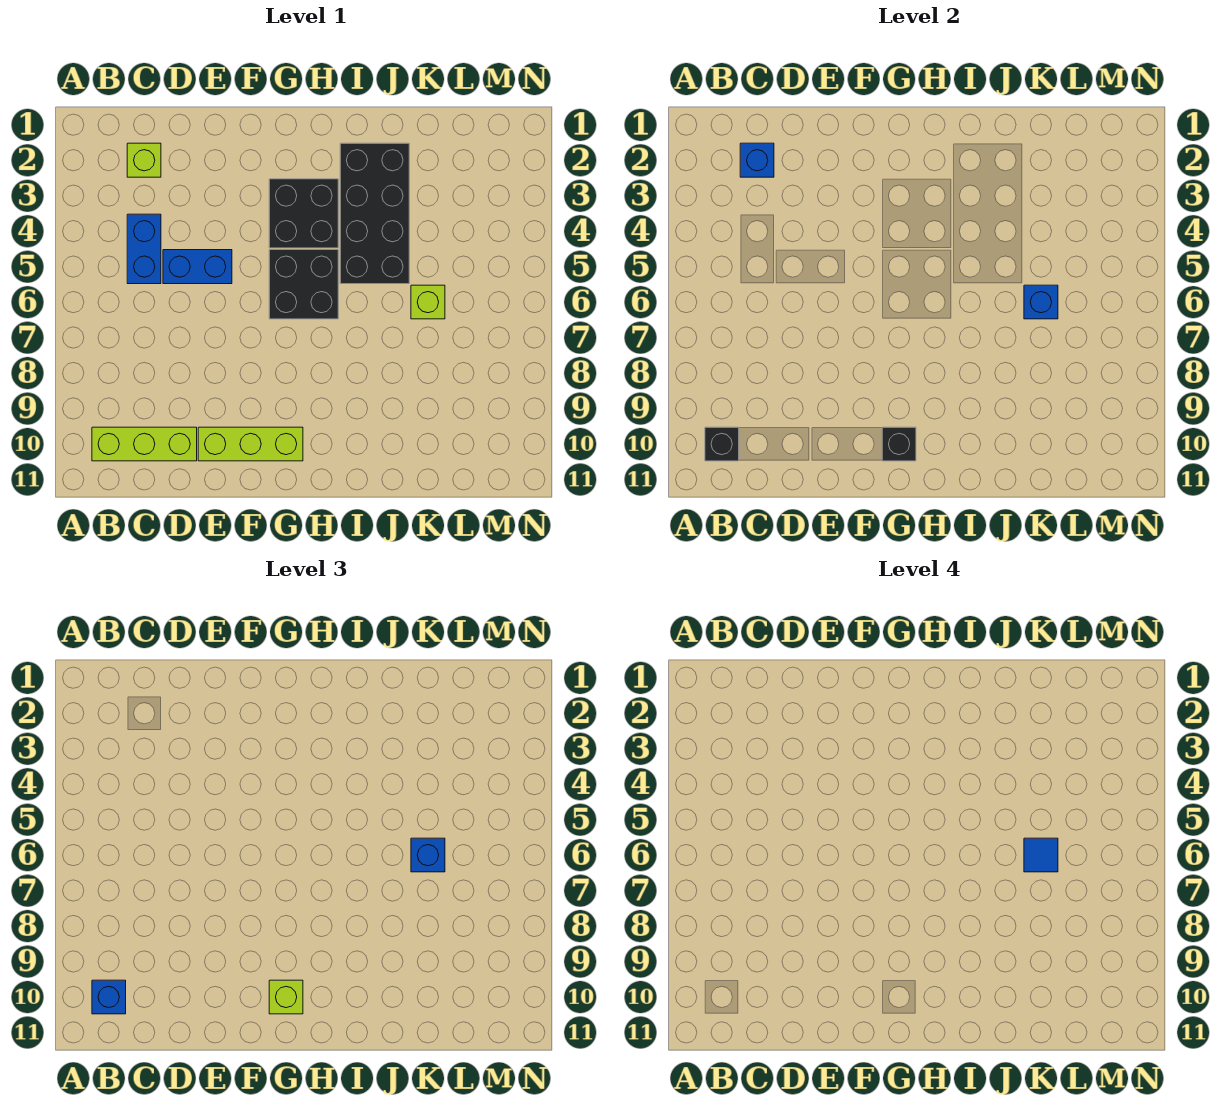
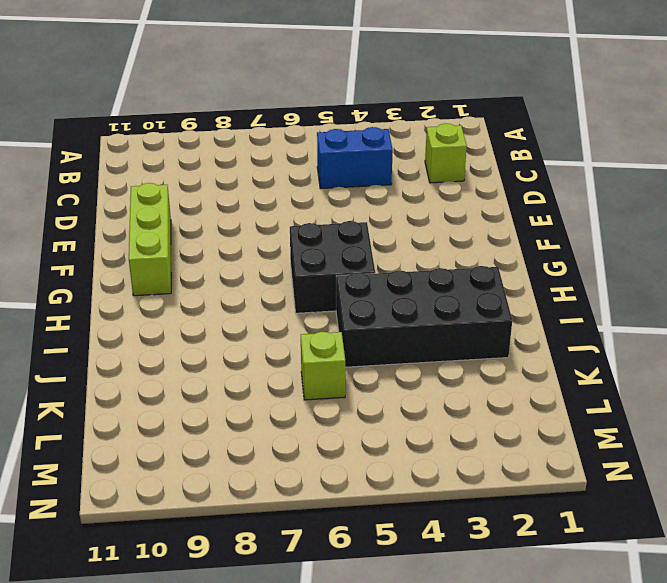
none -> lime brick B10:D10 level 1
none -> blue brick D5:E5 level 1
none -> black brick G3:H4 level 1

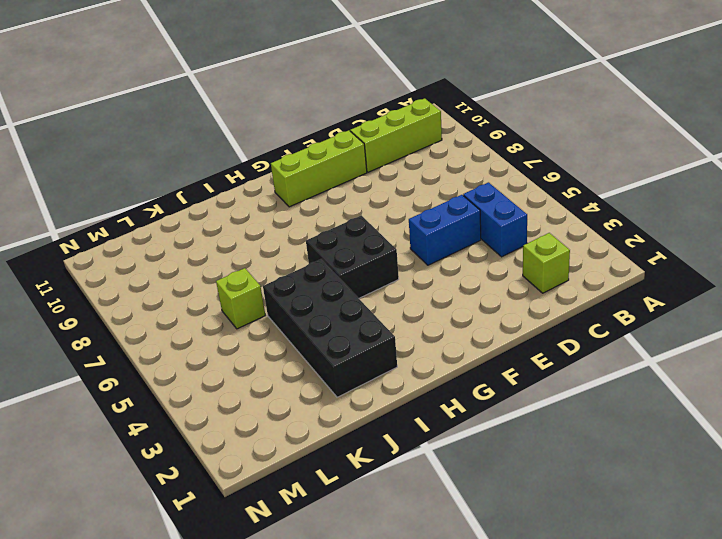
none -> black brick G3:H4 level 1
none -> black brick B10 level 2
none -> blue brick C2 level 2

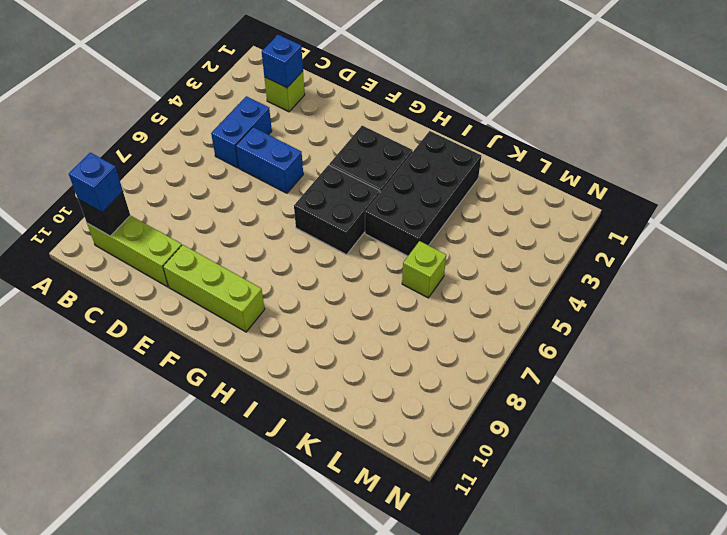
none -> black brick G10 level 2
none -> blue brick K6 level 2
none -> lime brick G10 level 3

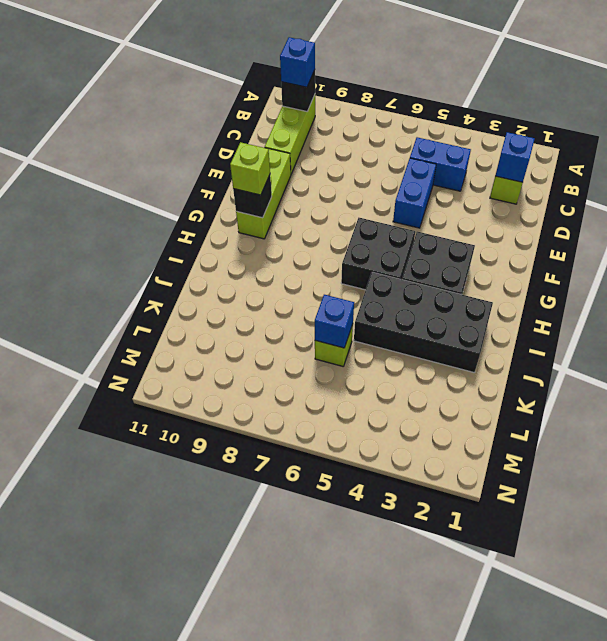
none -> blue brick K6 level 3
none -> blue tile K6 level 4

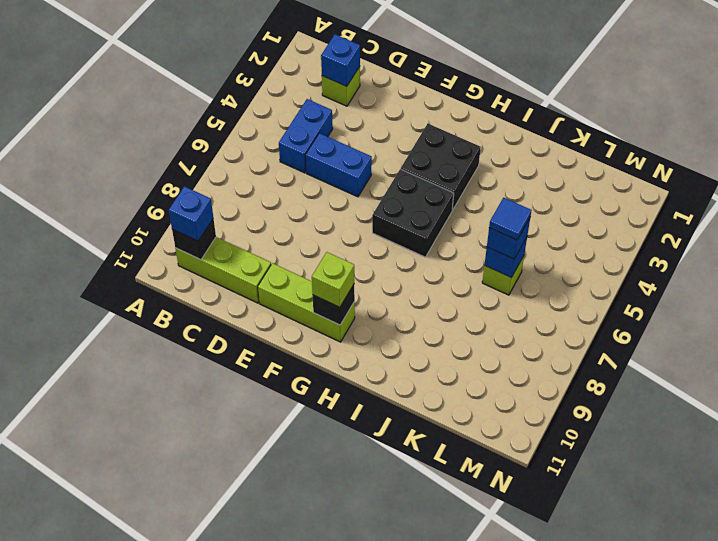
none -> black brick I2:J5 level 1

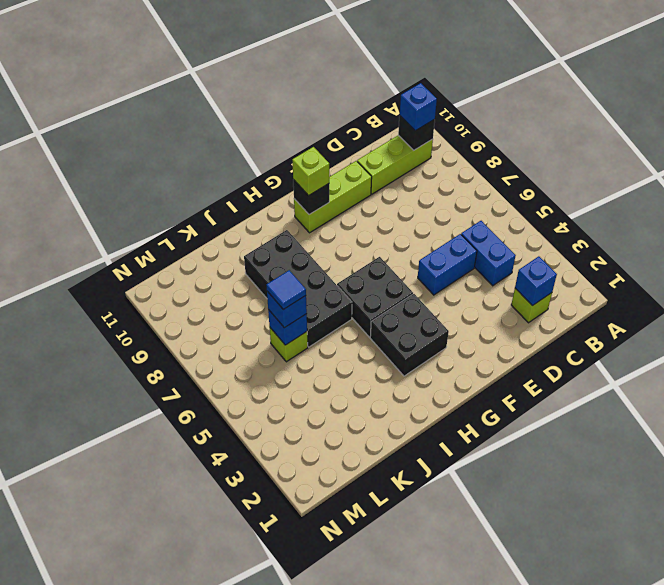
black brick I6:J9 level 1 -> black brick I2:J5 level 1

